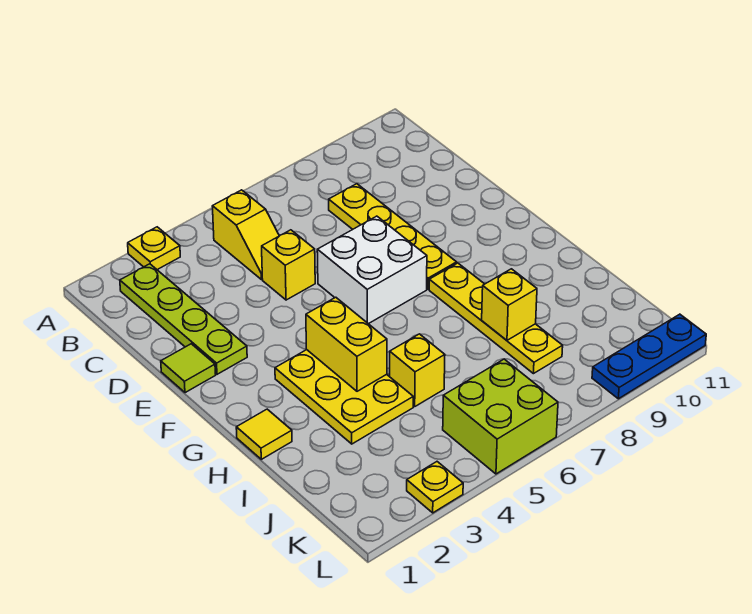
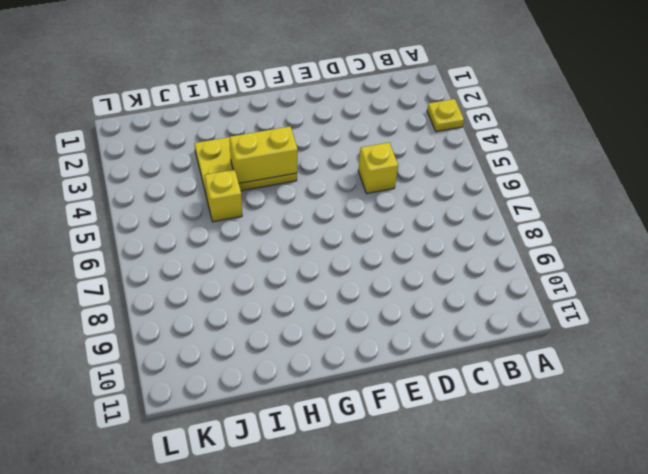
none -> lime plate B2:E2 level 1
none -> yellow slope B5:C5 level 1 top B
none -> yellow plate C8:F8 level 1

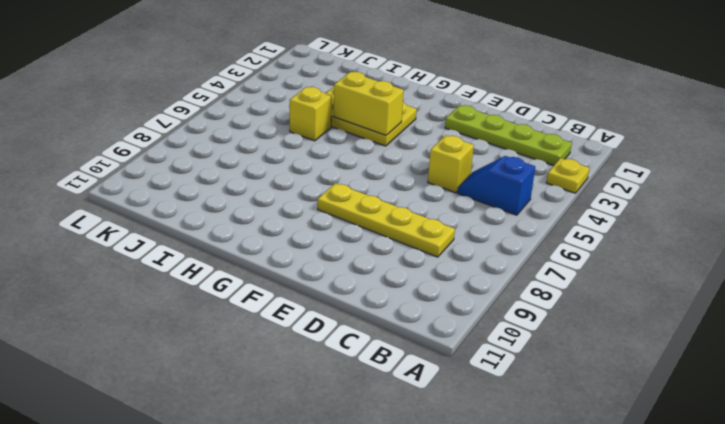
blue slope B5:C5 level 1 top B -> yellow slope B5:C5 level 1 top B
none -> lime tile E1 level 1
none -> white brick E6:F7 level 1
none -> yellow plate G8:J8 level 1

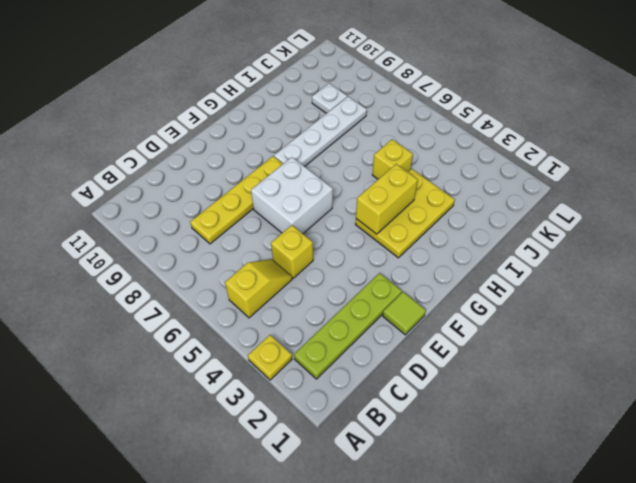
white plate G8:J8 level 1 -> yellow plate G8:J8 level 1
white plate J9 level 1 -> none
none -> yellow tile H1 level 1
none -> lime brick K5:L6 level 1
none -> yellow plate L3 level 1

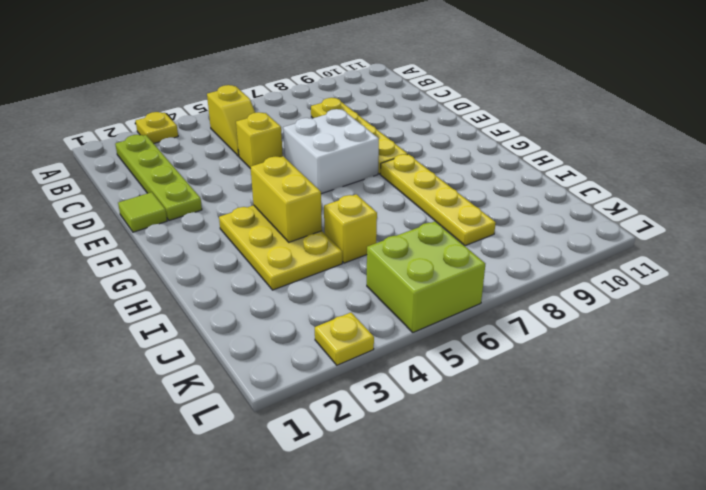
none -> yellow tile H1 level 1
none -> blue plate L9:L11 level 1
none -> yellow brick I8 level 2

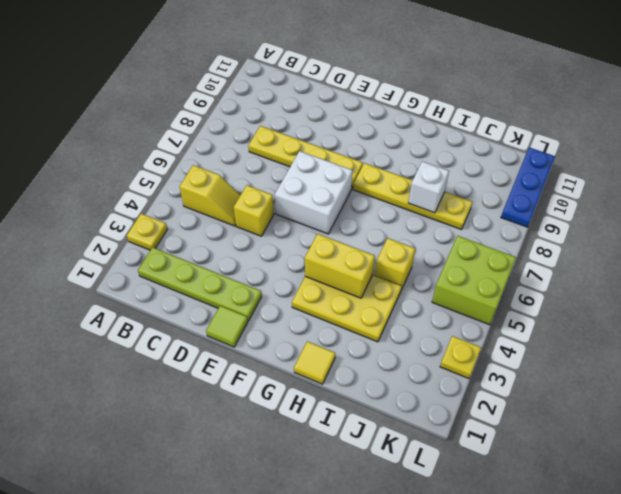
white brick I8 level 2 -> yellow brick I8 level 2

